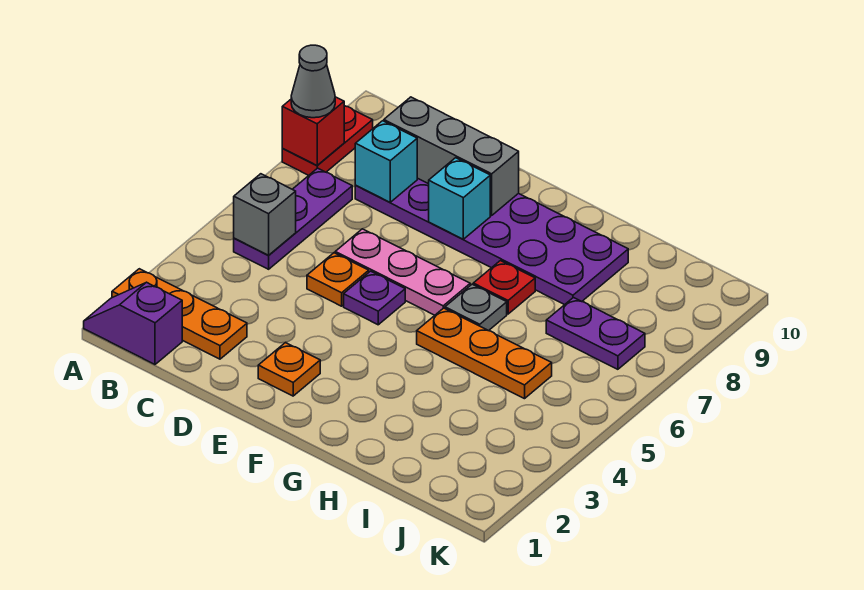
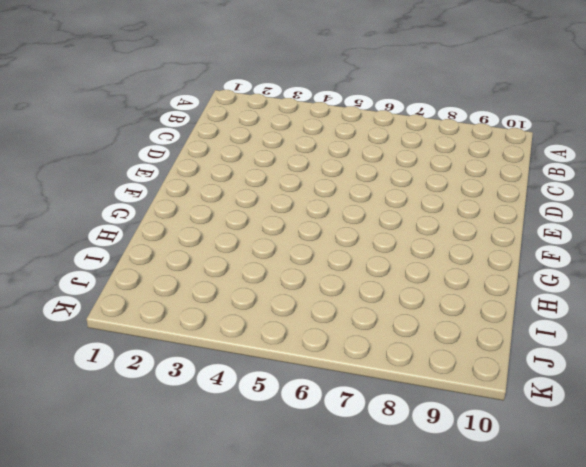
none -> purple slope A1:B1 level 1 top B
none -> orange plate A2:C2 level 1
none -> red plate A8:A9 level 1

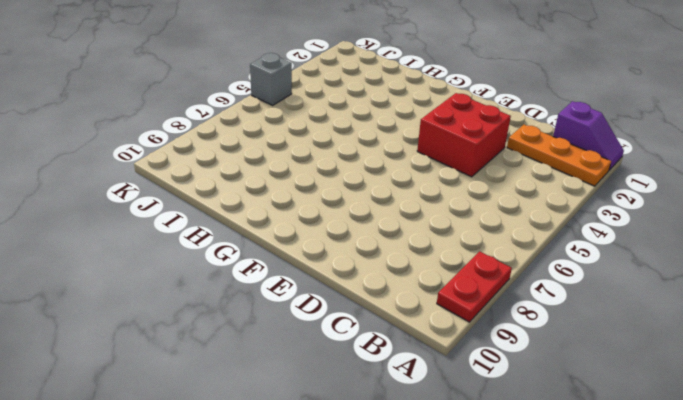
red brick D3:E4 level 1 -> none
grey brick K5 level 1 -> grey brick B5 level 2
none -> purple plate B5:B7 level 1
none -> purple plate C8:H9 level 1
none -> orange plate D5 level 1

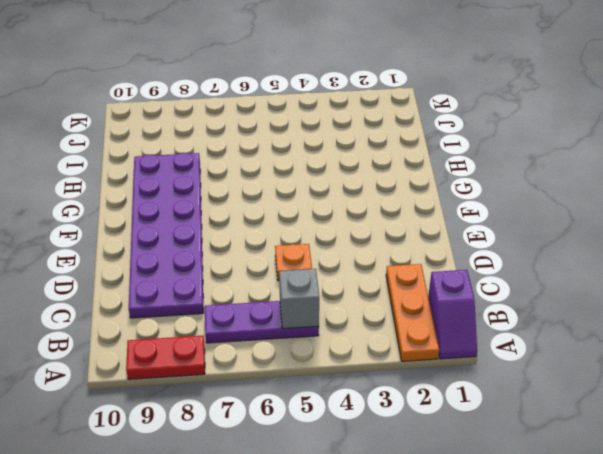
none -> pink plate D6:F6 level 1
none -> orange plate E2 level 1
none -> purple plate E5 level 1

